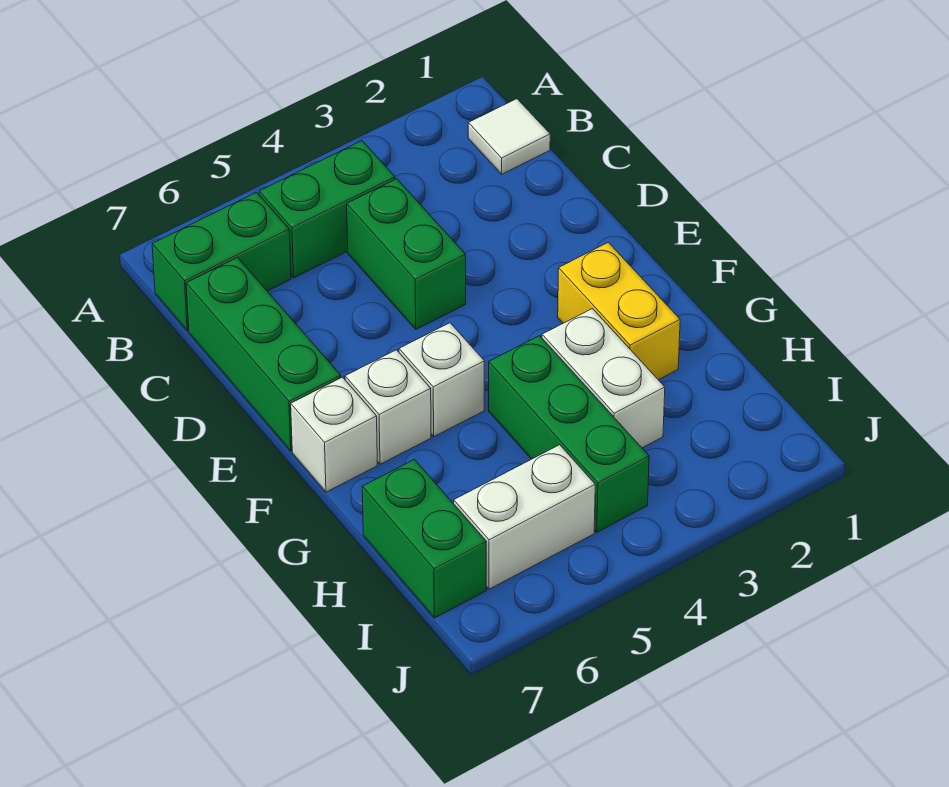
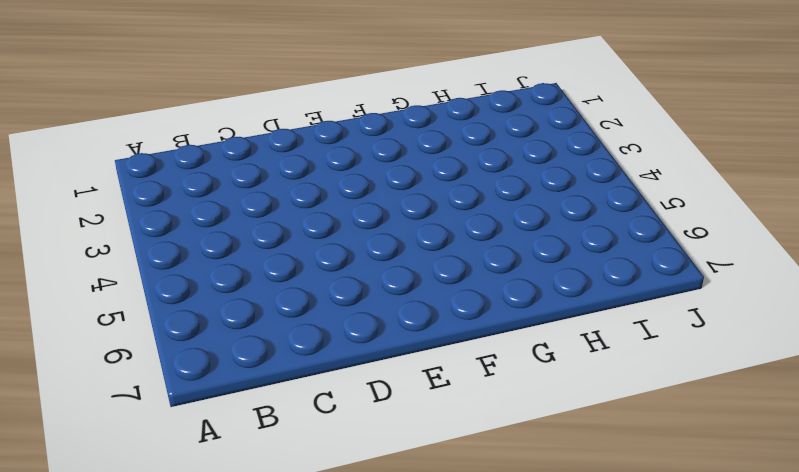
none -> white tile B1 level 1
none -> green brick B4:B5 level 1
none -> green brick B6:B7 level 1

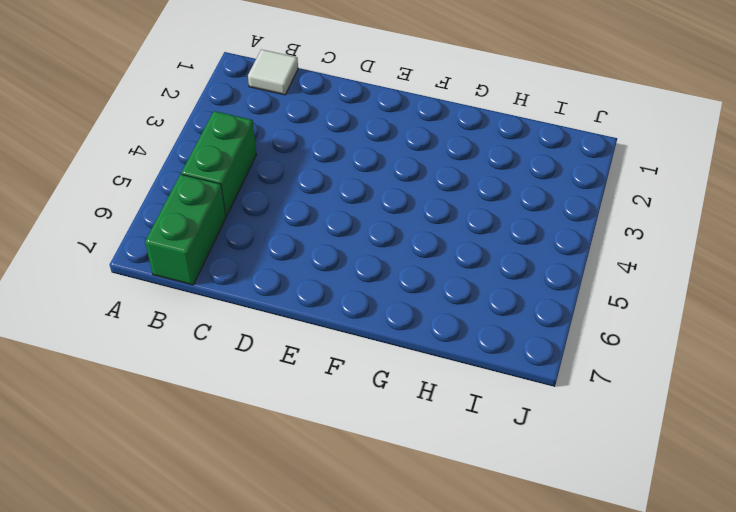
none -> green brick C4:D4 level 1
none -> green brick C7:E7 level 1
none -> yellow brick F2:G2 level 1

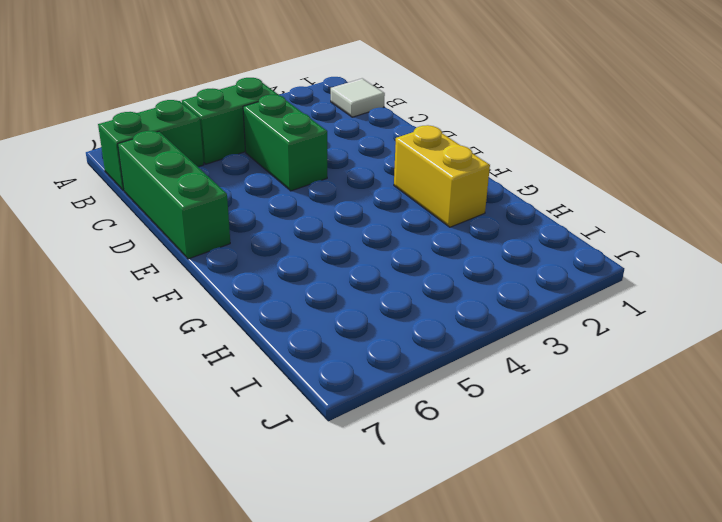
none -> white brick F5 level 1
none -> white brick F6 level 1
none -> white brick F7 level 1

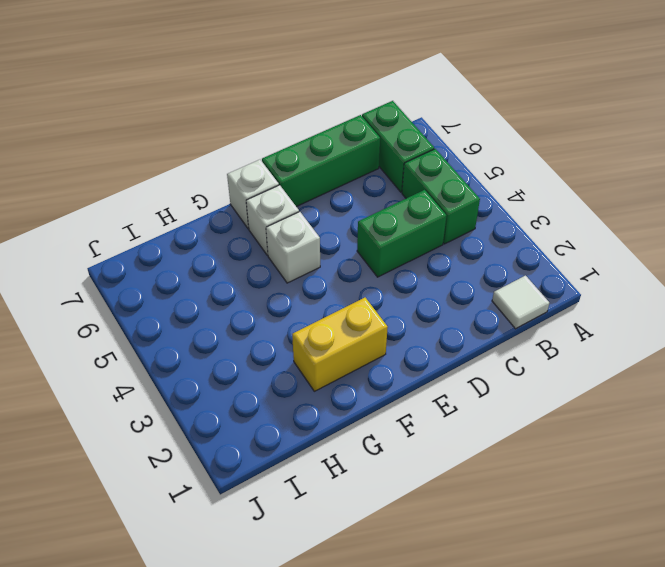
none -> white brick G3:H3 level 1
none -> green brick G4:I4 level 1
none -> green brick H7:I7 level 1

